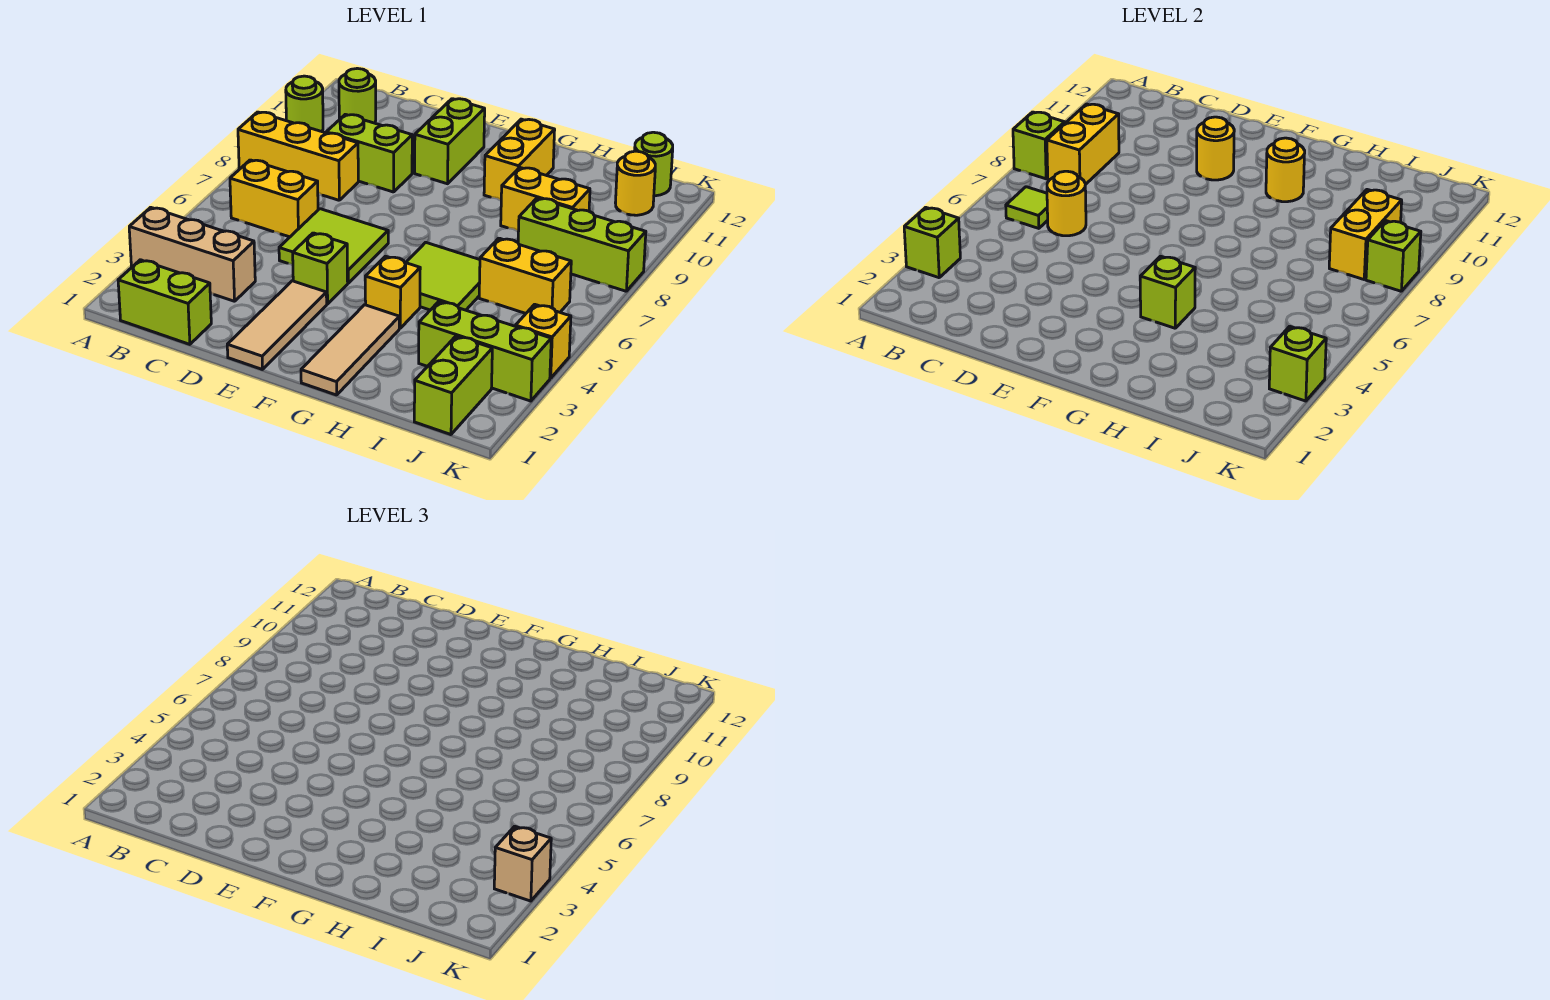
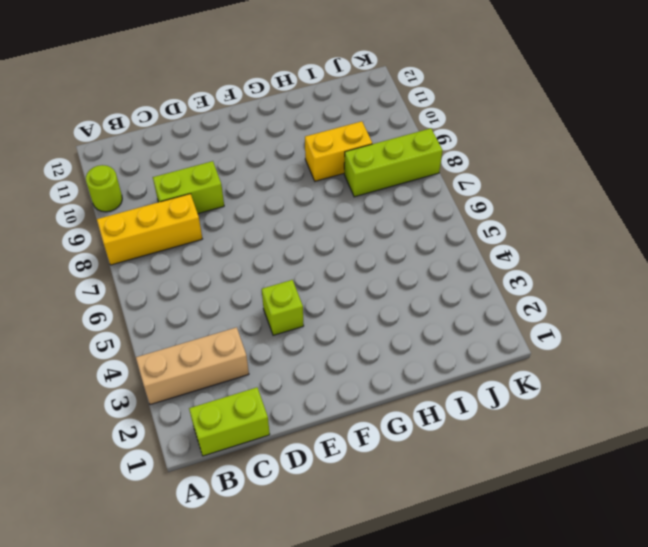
none -> yellow brick B6:C6 level 1
none -> lime round brick B11 level 1
none -> lime tile D5:E6 level 1
none -> tan tile E1:E3 level 1

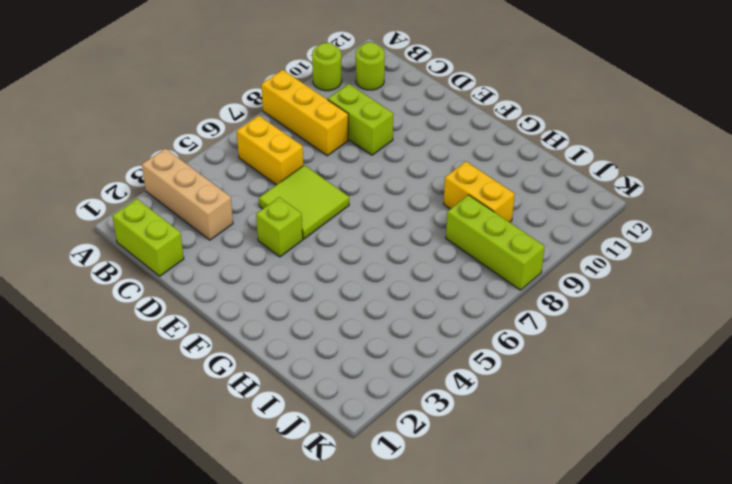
none -> tan tile E1:E3 level 1
none -> lime brick E10:E11 level 1
none -> tan tile G1:G3 level 1
none -> yellow brick G4 level 1

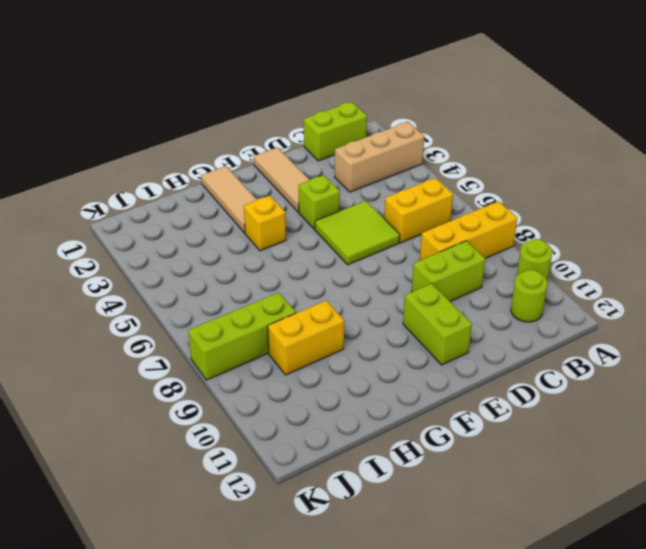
none -> lime tile G5:H6 level 1
none -> yellow brick G10:G11 level 1
none -> lime brick I3:K3 level 1
none -> yellow brick I6:J6 level 1

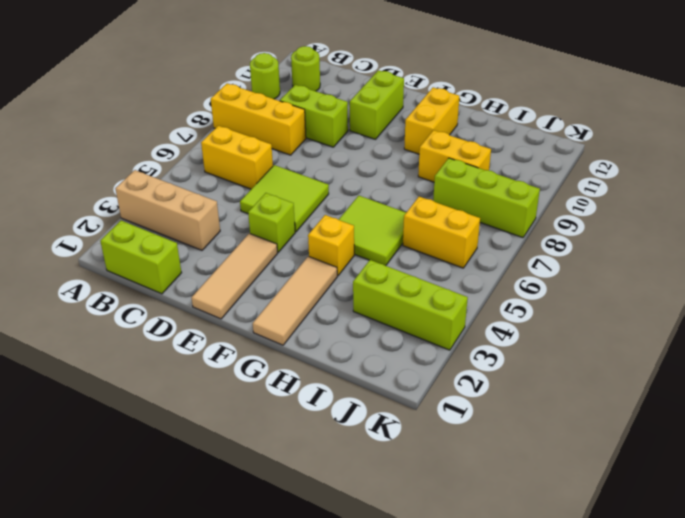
none -> lime brick J1:J2 level 1
none -> yellow round brick J11 level 1
none -> lime round brick J12 level 1
none -> yellow brick K4 level 1

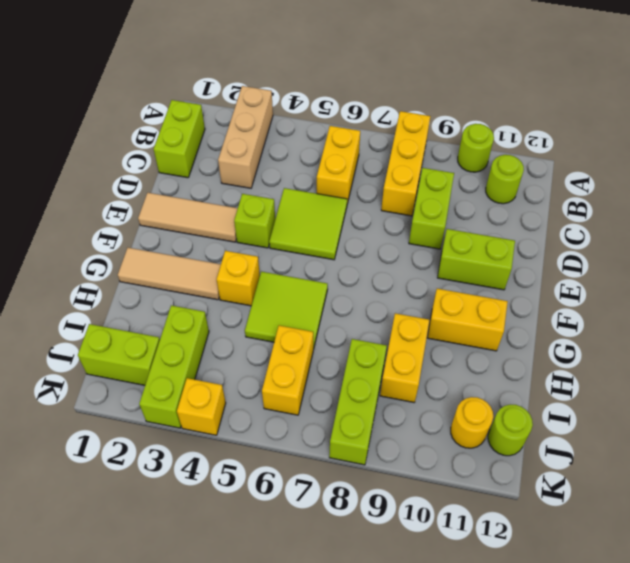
none -> lime brick A3 level 2
none -> lime brick A8 level 2
none -> lime tile B6 level 2
none -> yellow brick B8:B9 level 2

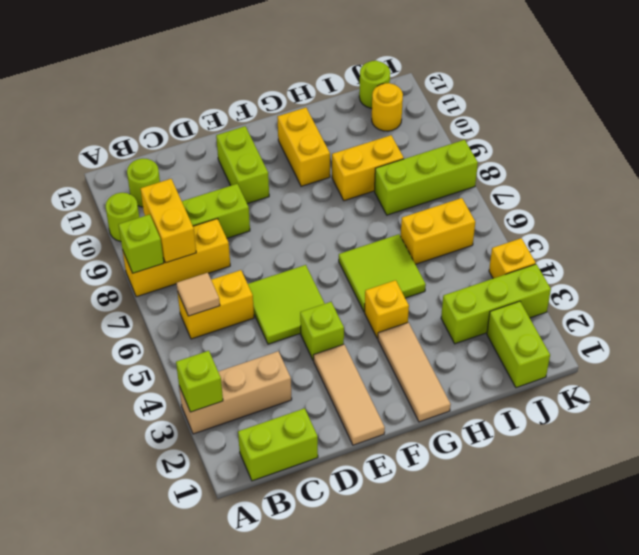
tan tile B6 level 2 -> lime tile B6 level 2
none -> yellow round brick C6 level 2
none -> yellow round brick E10 level 2
none -> lime brick G4 level 2
none -> yellow round brick G10 level 2

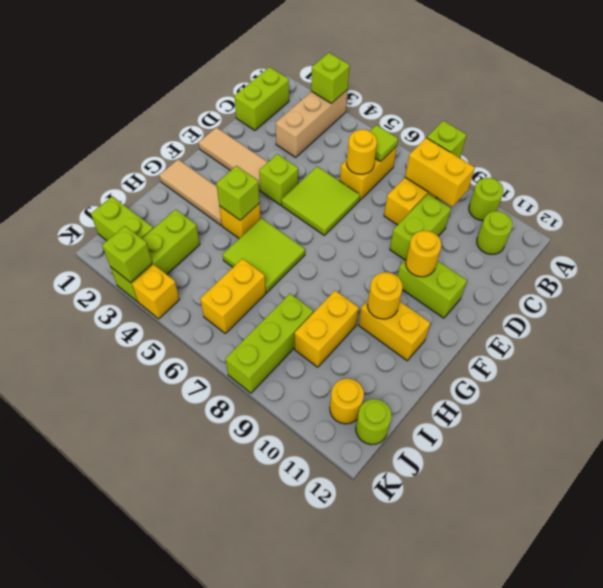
none -> yellow brick J8:J9 level 2
none -> lime brick K8 level 2
none -> tan brick K3 level 3

